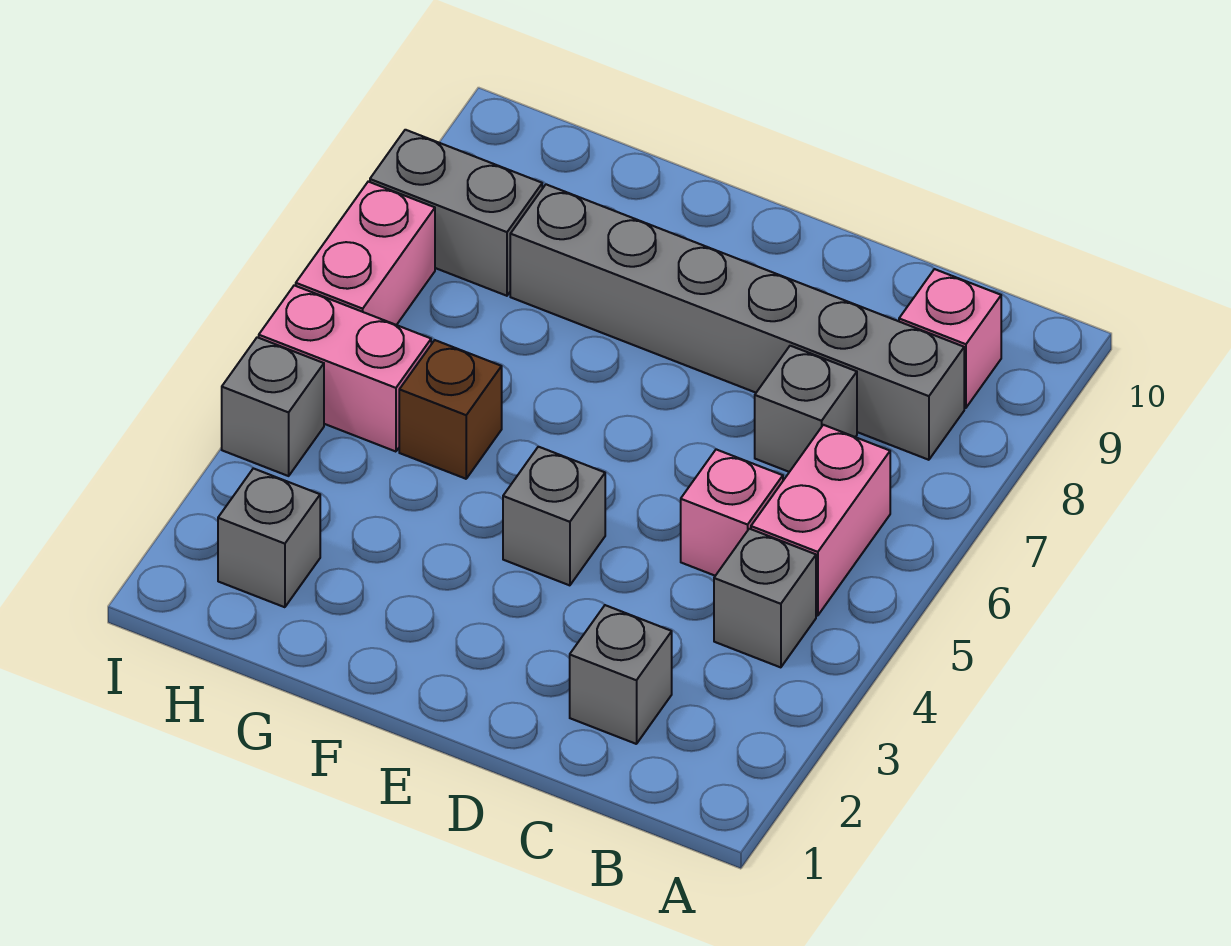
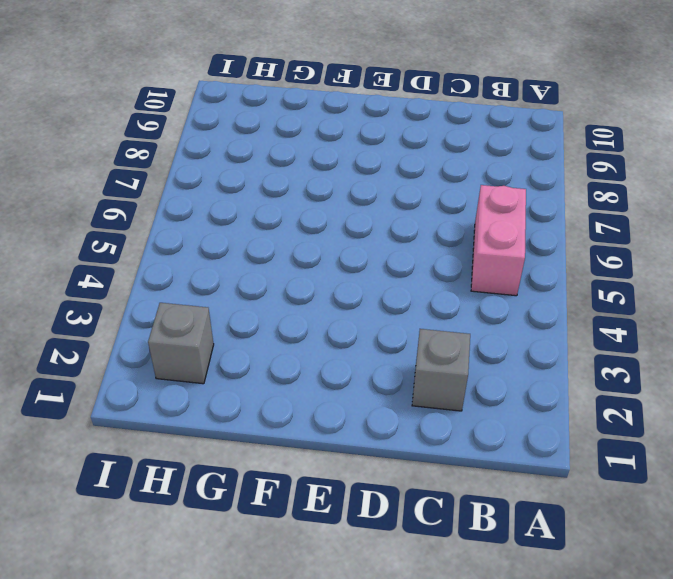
none -> grey brick B4 level 1
none -> grey brick B8:G8 level 1
none -> pink brick B9 level 1

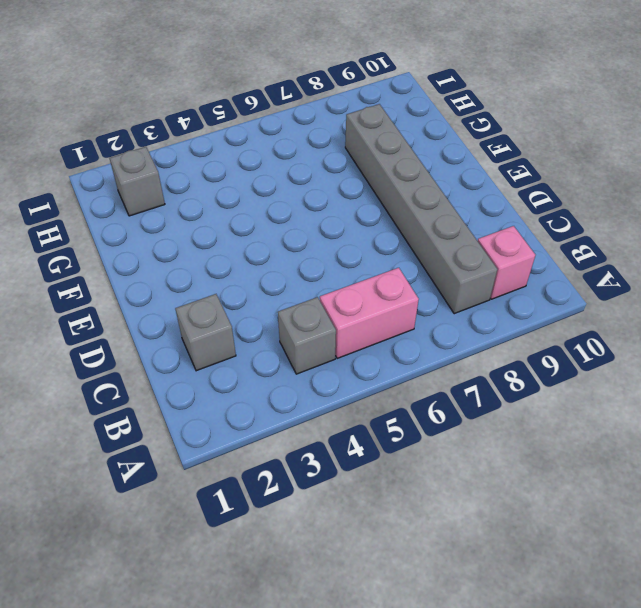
none -> pink brick C5 level 1
none -> grey brick C7 level 1
none -> grey brick E4 level 1

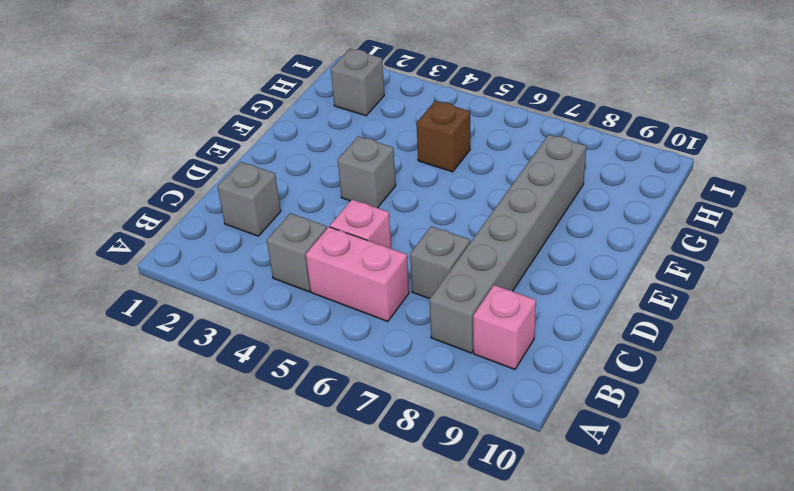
none -> pink brick H5:I5 level 1
none -> grey brick H8:I8 level 1
none -> grey brick I4 level 1

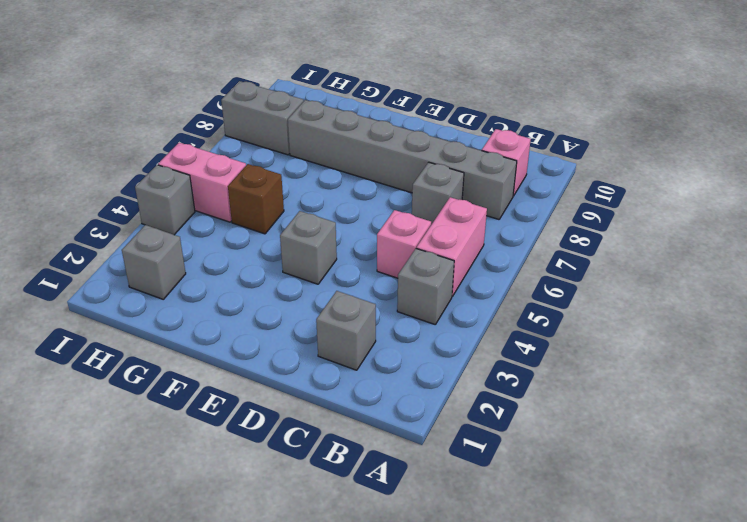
none -> pink brick I6:I7 level 1

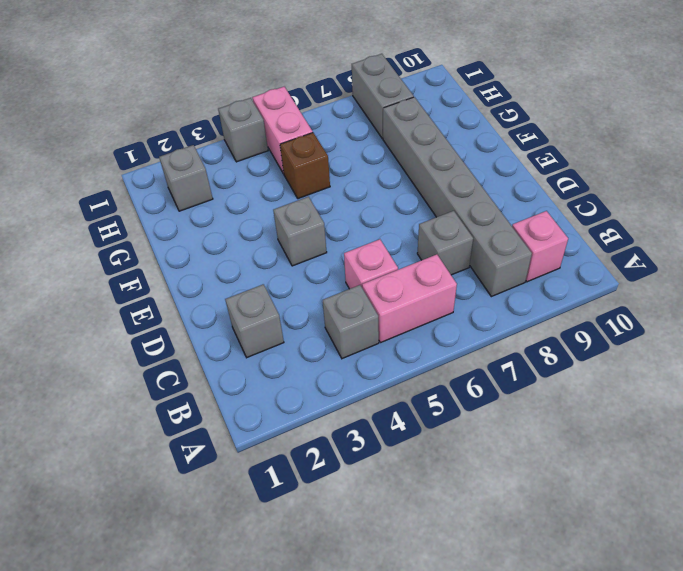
none -> pink brick I6:I7 level 1

